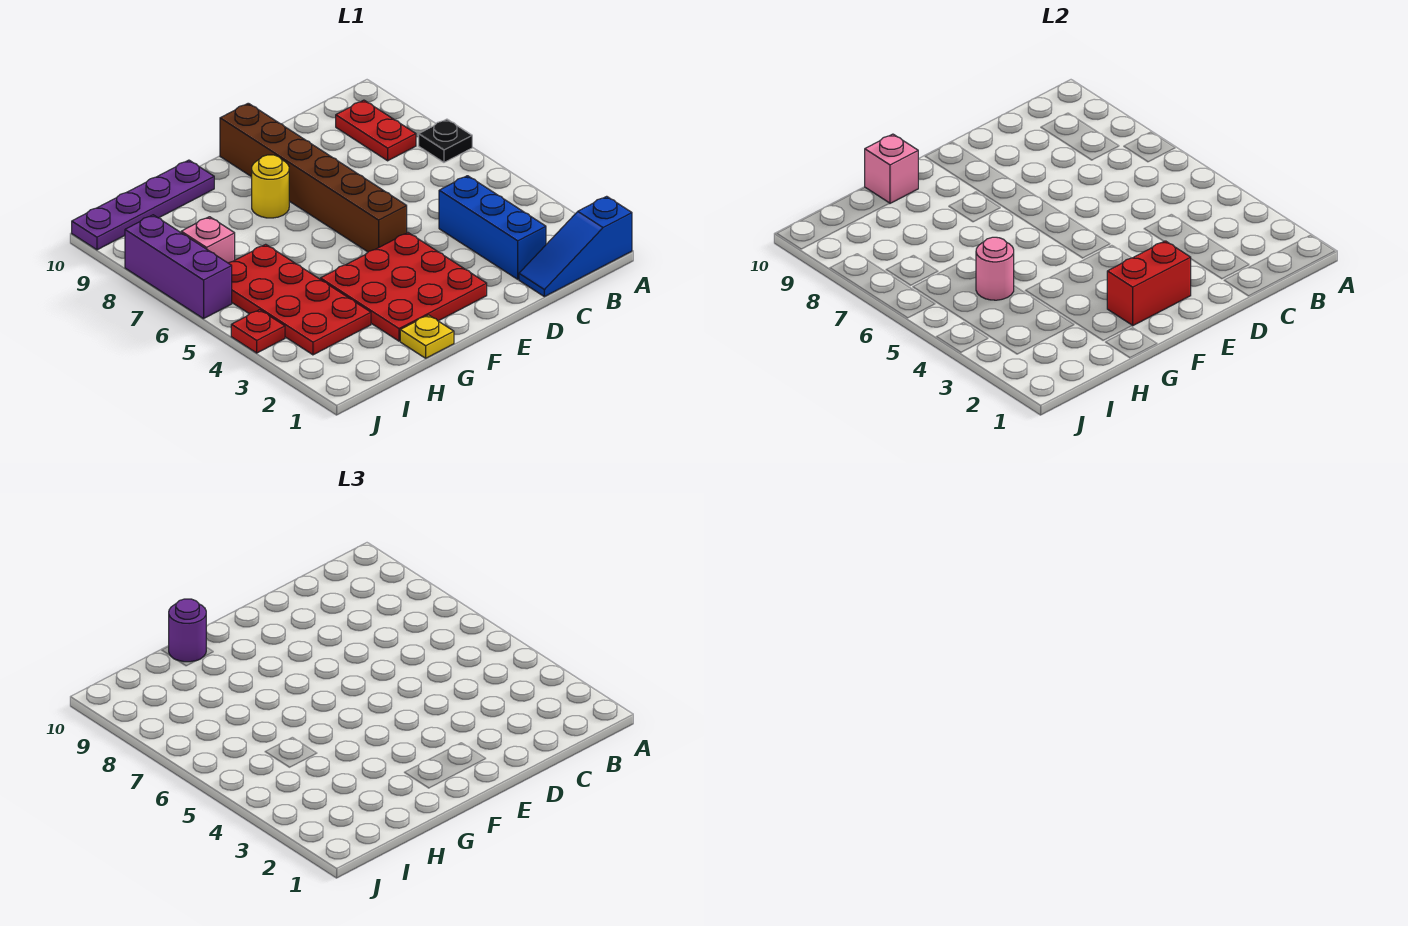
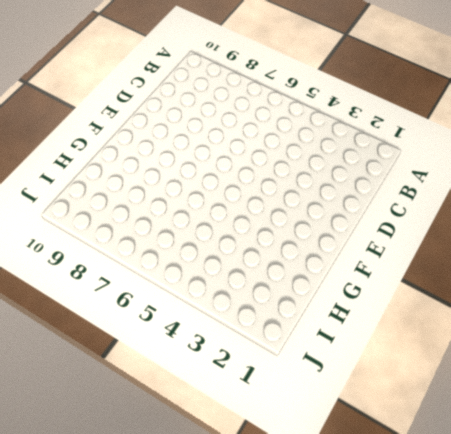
none -> blue slope A1:C1 level 1 top A
none -> black plate A7 level 1
none -> red plate B8:B9 level 1

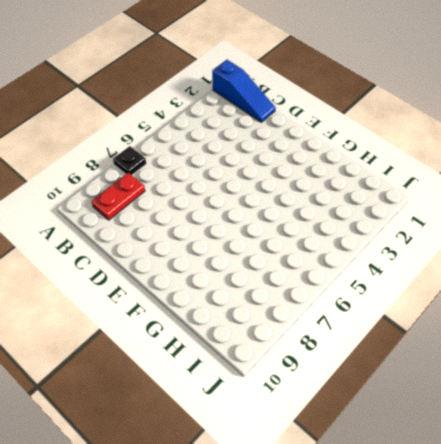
none -> blue brick C2:C4 level 1
none -> red plate E2:G4 level 1
none -> brown brick E5:E10 level 1

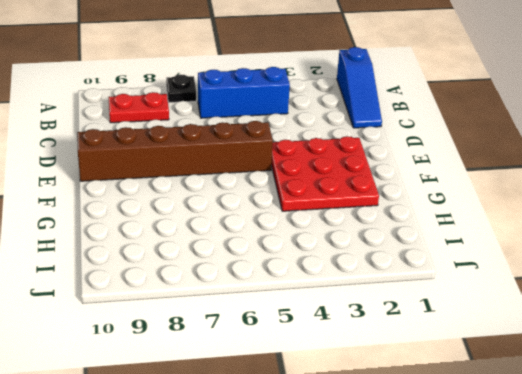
blue brick B4:B6 level 1 -> blue brick C2:C4 level 1
none -> yellow round brick F8 level 1
none -> yellow plate G1 level 1
none -> purple plate G10:J10 level 1

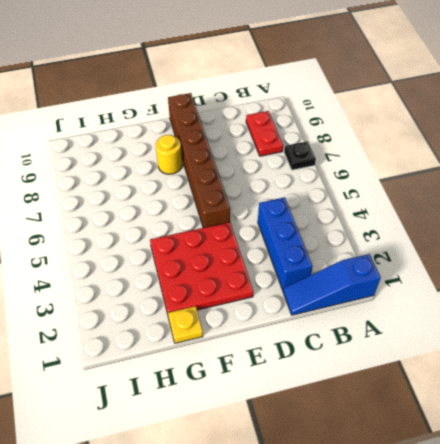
none -> purple plate G10:J10 level 1
none -> red plate H3:I6 level 1
none -> pink brick I7 level 1

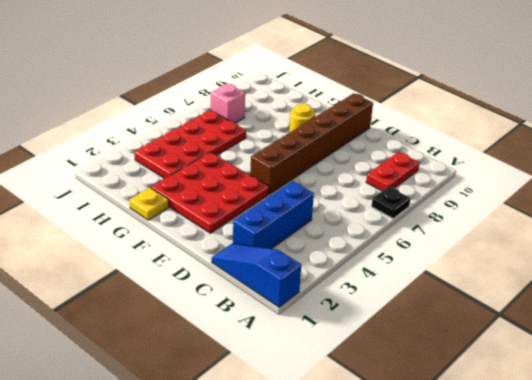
none -> purple plate G10:J10 level 1
none -> red plate J4 level 1
none -> purple brick J6:J8 level 1

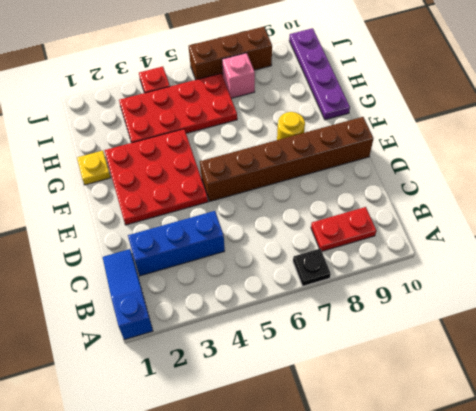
brown brick J6:J8 level 1 -> purple brick J6:J8 level 1
none -> red brick E2:F2 level 2
none -> pink brick G10 level 2
none -> pink round brick H5 level 2

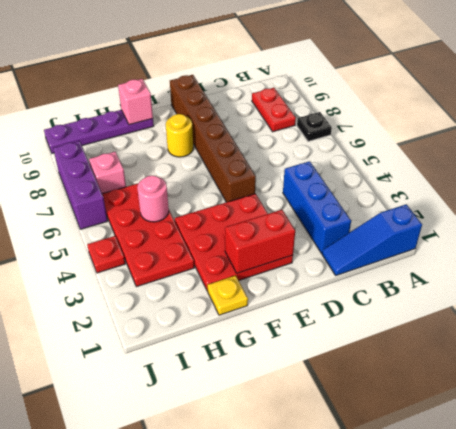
none -> purple round brick G10 level 3

